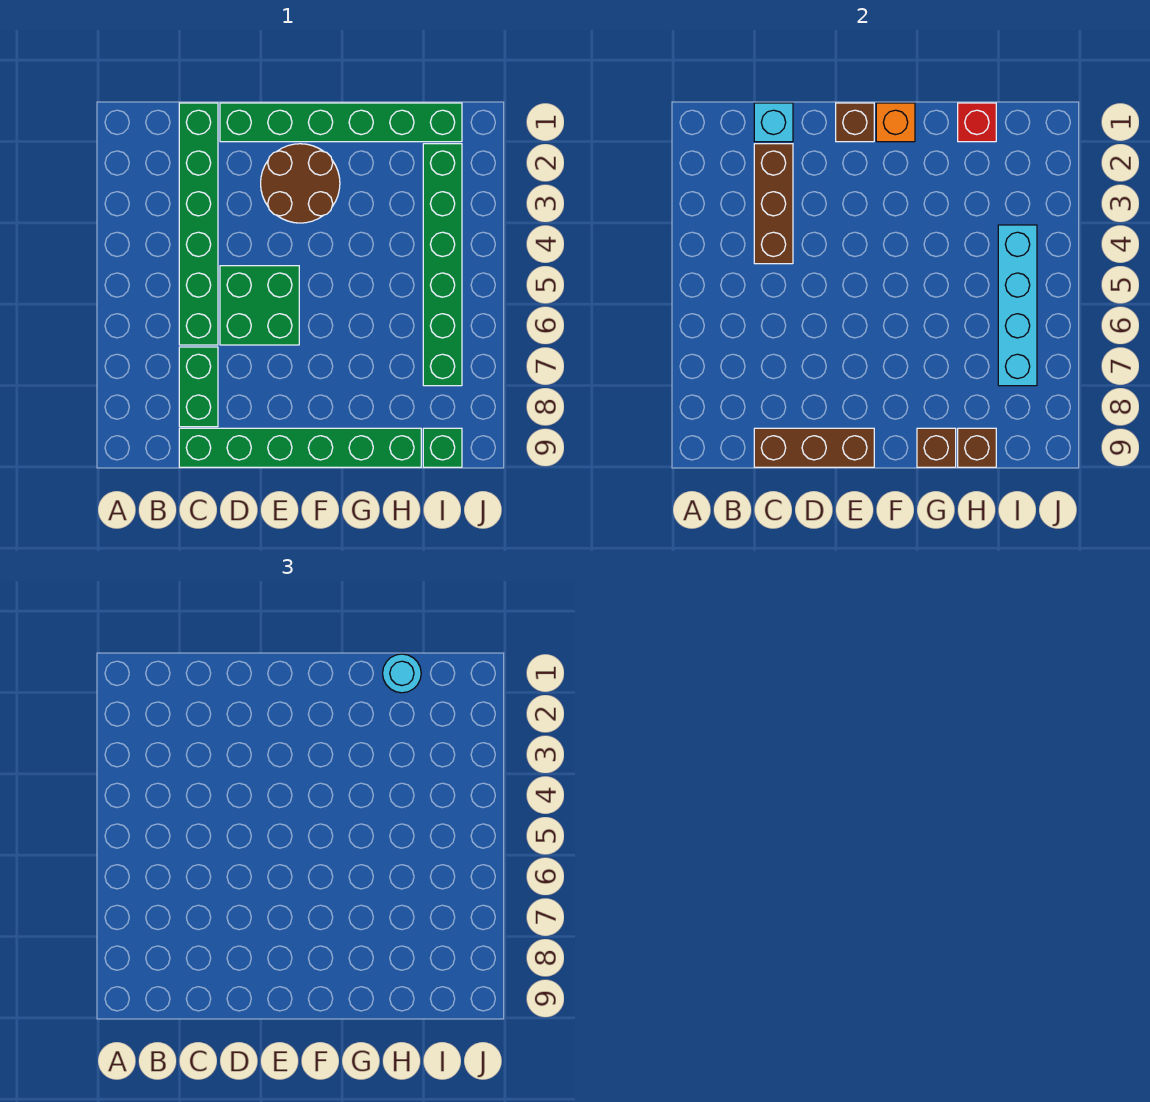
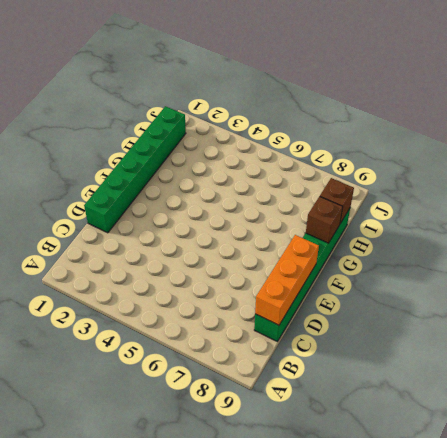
orange brick C9:E9 level 2 -> brown brick C9:E9 level 2
none -> green brick C1:C6 level 1
none -> green brick C7:C8 level 1
none -> green brick D5:E6 level 1

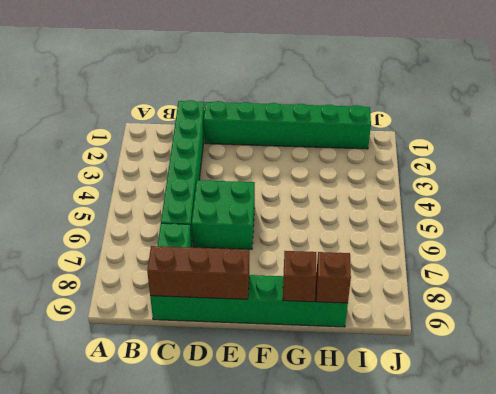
none -> brown round brick E2:F3 level 1
none -> green brick I2:I7 level 1
none -> green brick I9 level 1

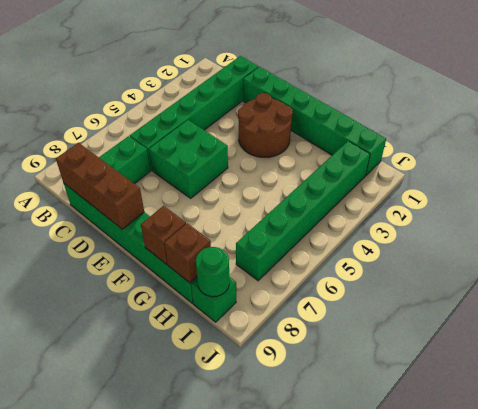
green round brick I9 level 2 -> none
none -> cyan brick C1 level 2
none -> brown brick C2:C4 level 2
none -> brown brick E1 level 2

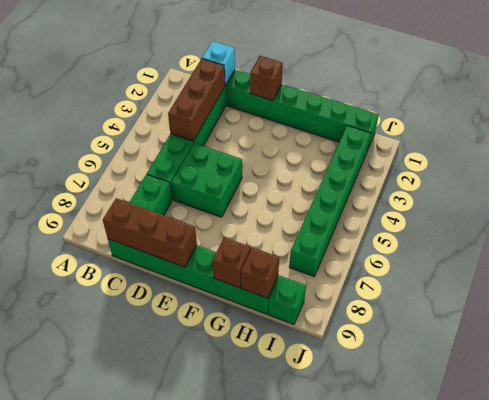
none -> brown round brick E2:F3 level 1
none -> orange brick F1 level 2
none -> red brick H1 level 2

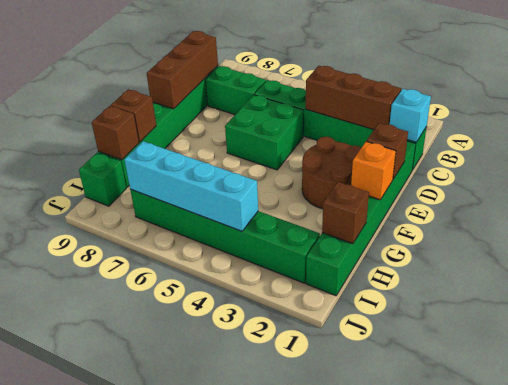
brown brick H1 level 2 -> red brick H1 level 2
none -> cyan round brick H1 level 3

